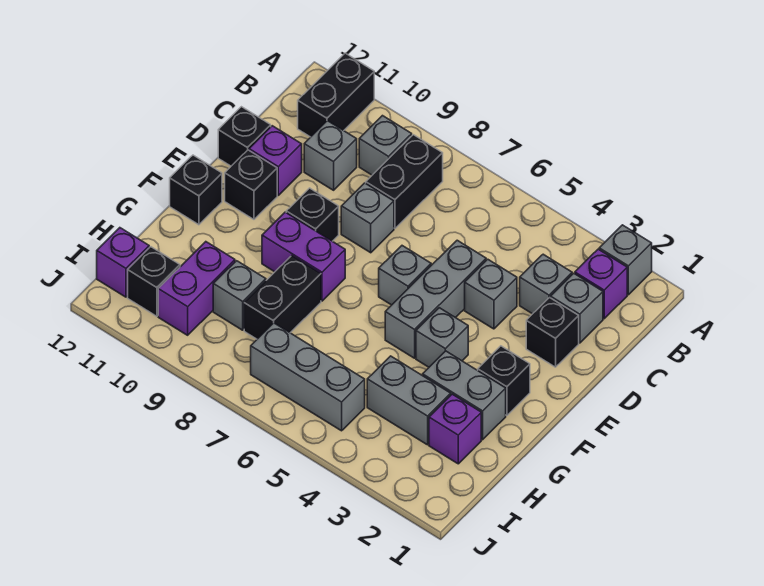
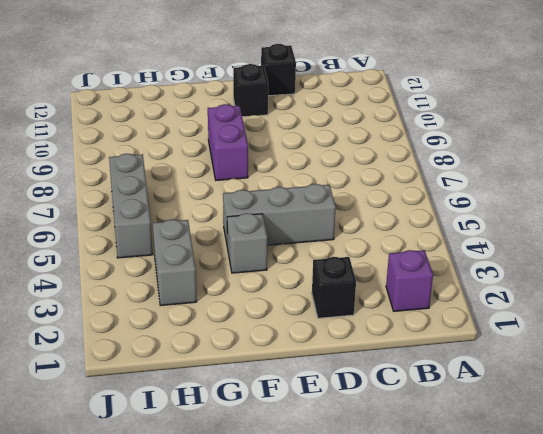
none -> grey brick A2 level 1
none -> black brick A11:B11 level 1
none -> black brick B8:C8 level 1
none -> grey brick B9 level 1

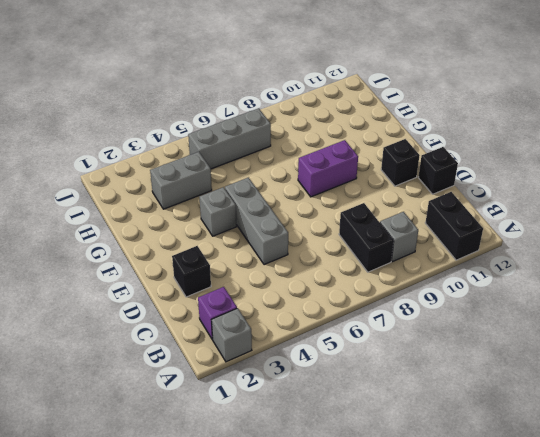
none -> grey brick C2 level 1
none -> grey brick C3 level 1
none -> grey brick C10 level 1
none -> grey brick D4 level 1

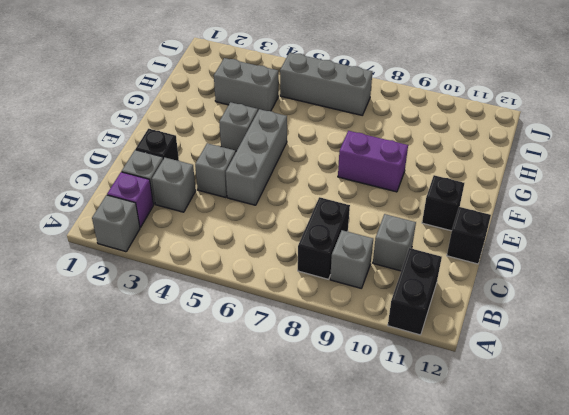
none -> grey brick D8 level 1
none -> purple brick D11 level 1
none -> grey brick E6 level 1
none -> black brick E9 level 1

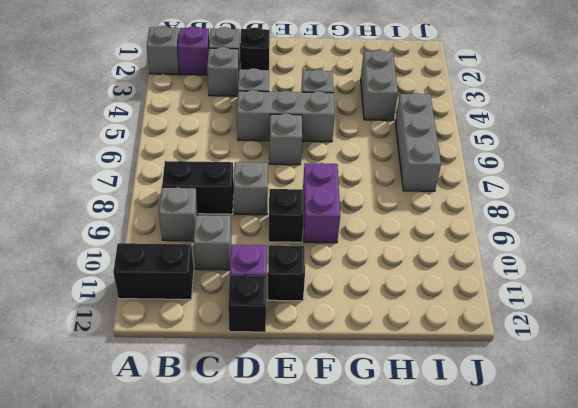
none -> black brick F2 level 1
none -> black brick F12 level 1
none -> grey brick G2:G3 level 1
none -> black brick G8:H8 level 1

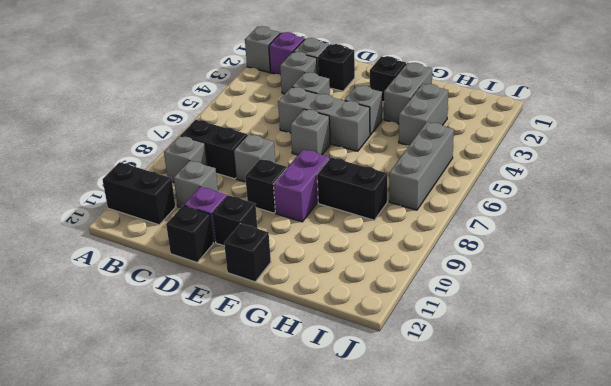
none -> purple brick H2 level 1
none -> grey brick H9 level 1
none -> purple brick H10:I10 level 1
none -> black brick I11 level 1

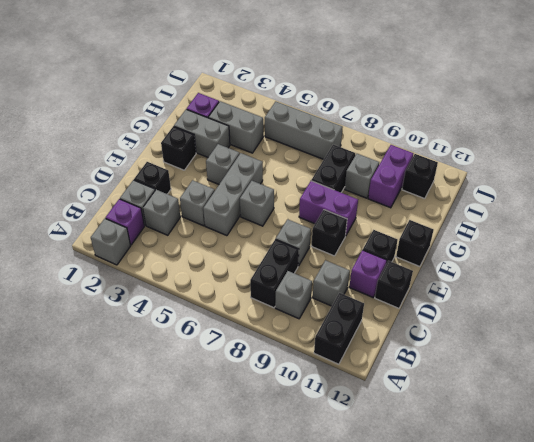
none -> purple brick I12 level 1

